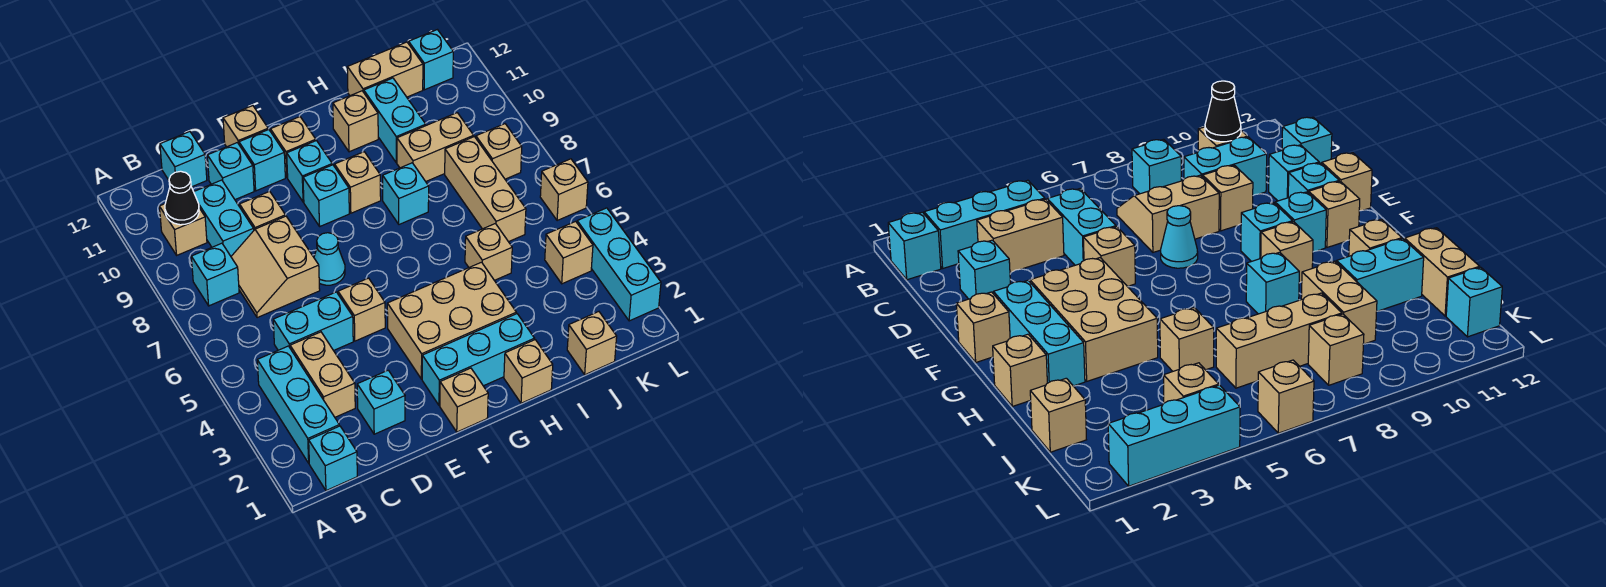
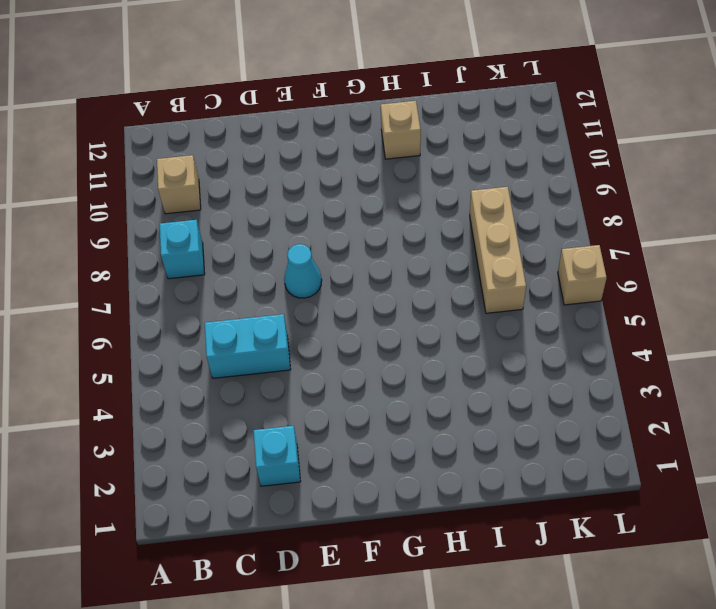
none -> cyan brick B1 level 1
none -> cyan brick B2:B4 level 1
none -> tan brick C3:C4 level 1
none -> tan slope C7:D8 level 1 top D

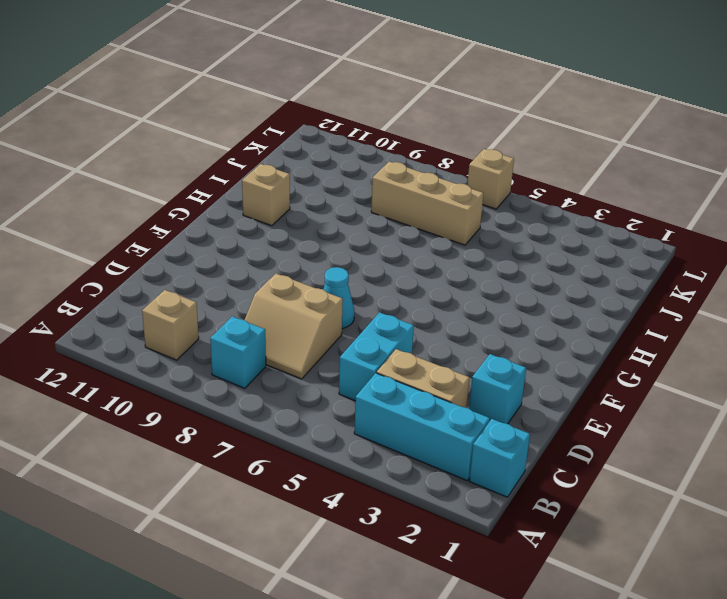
none -> cyan brick C9:C10 level 1
none -> cyan brick C12 level 1
none -> tan brick D9 level 1
none -> cyan brick D11 level 1

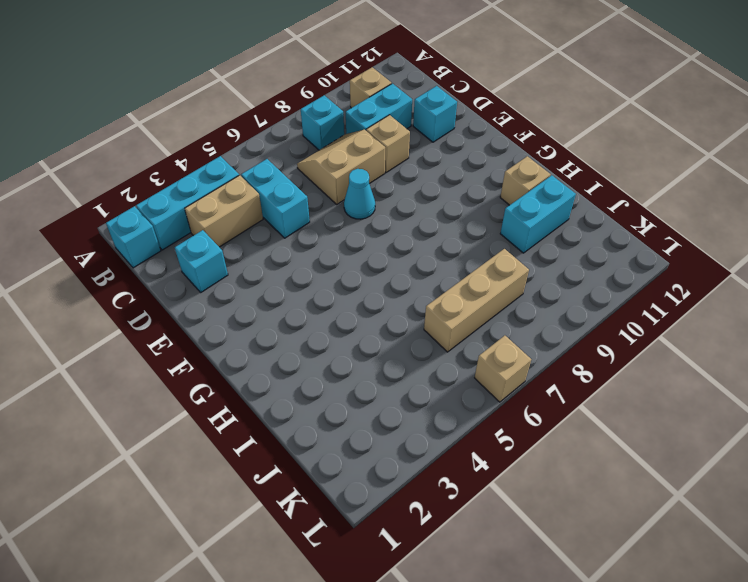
none -> cyan brick C12 level 1
none -> tan brick E5 level 1
none -> cyan brick E11 level 1
none -> tan brick E12 level 1

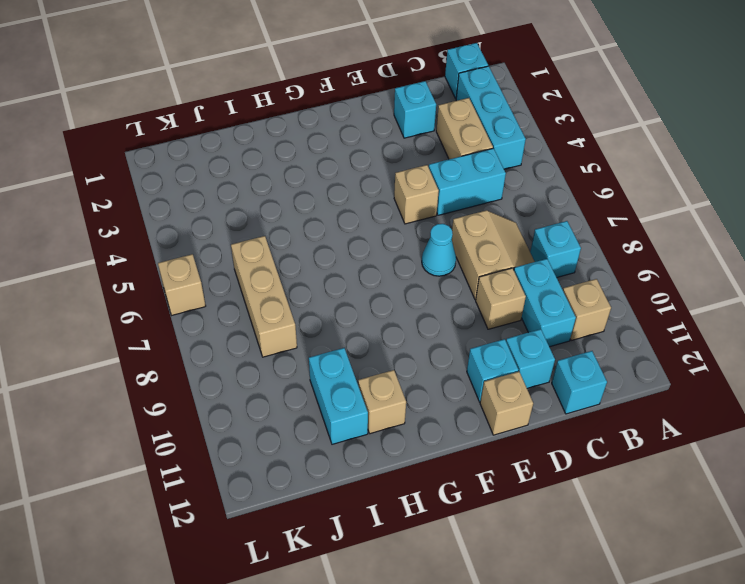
none -> tan brick F1 level 1
none -> cyan brick F2:H2 level 1
none -> tan brick F3:H4 level 1
none -> cyan brick F9 level 1

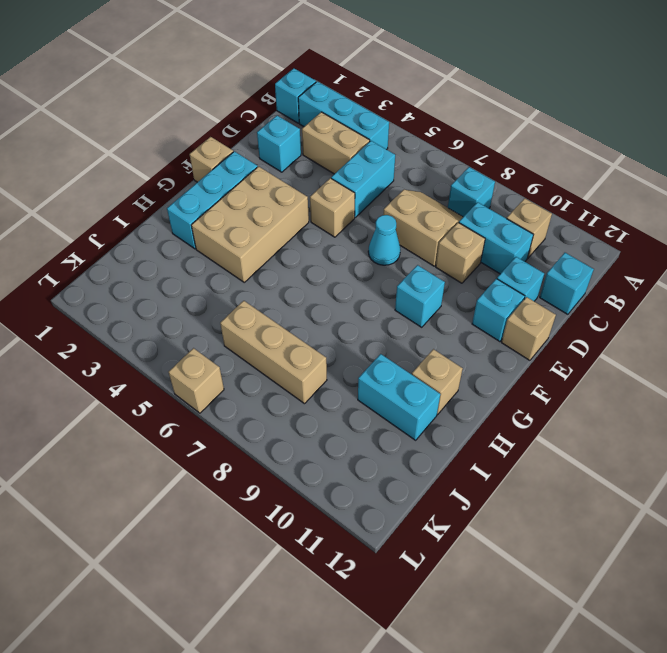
none -> cyan brick F10 level 1
none -> tan brick F11 level 1
none -> tan brick G9 level 1
none -> tan brick H1 level 1

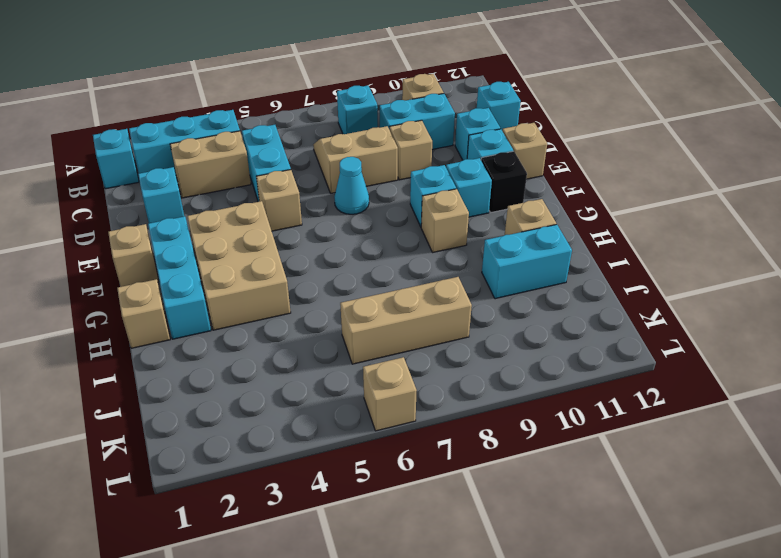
black brick F11 level 1 -> tan brick F11 level 1
none -> cyan brick H8 level 1
none -> tan brick I5 level 1
none -> tan brick I9:J9 level 1
none -> tan brick I12:J12 level 1

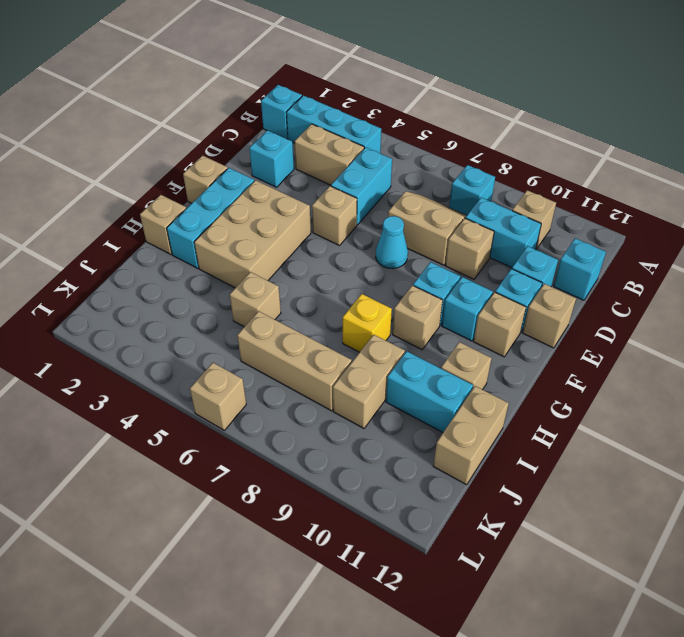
yellow brick H8 level 1 -> cyan brick H8 level 1
none -> tan brick J1 level 1
none -> tan brick K4 level 1
none -> tan brick K8 level 1
none -> cyan brick K12 level 1

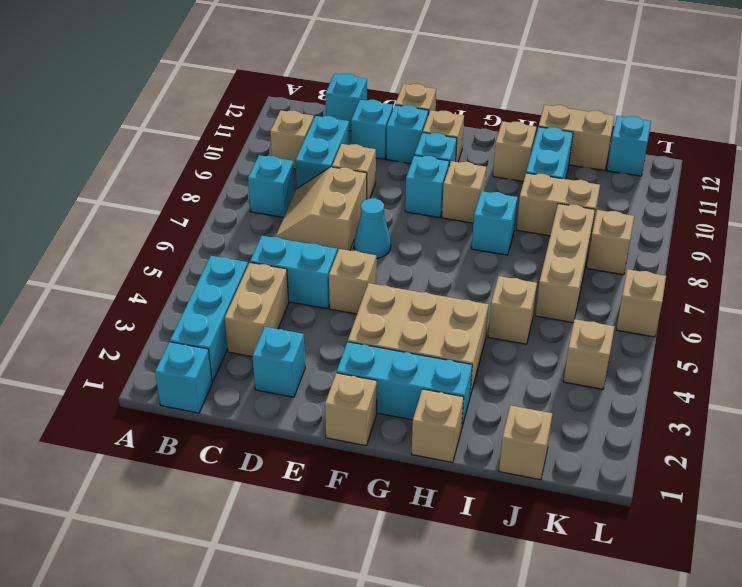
none -> cyan brick L2:L4 level 1
none -> black cone B10 level 2

